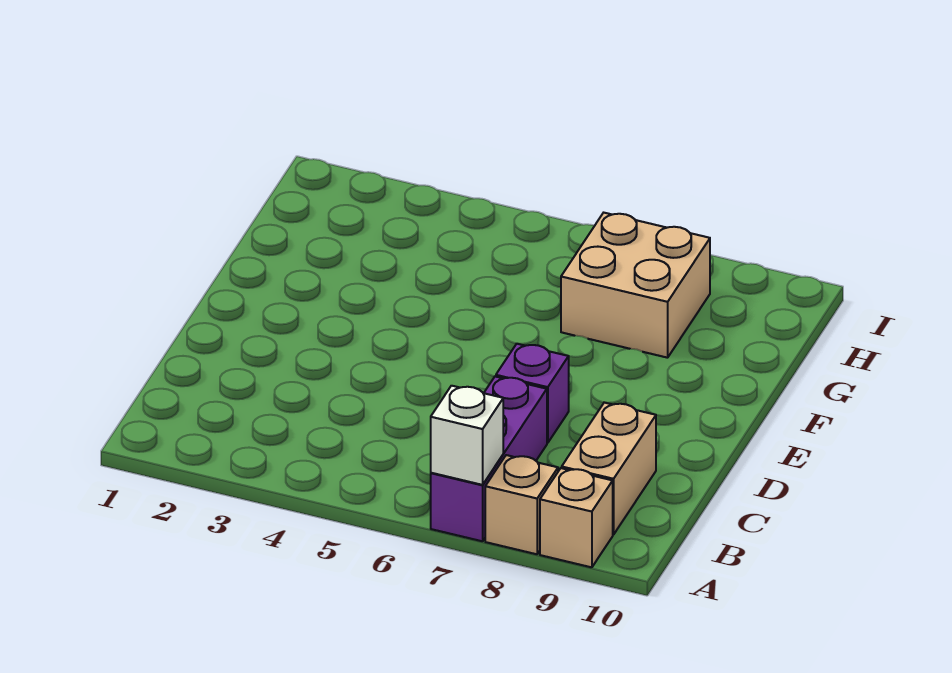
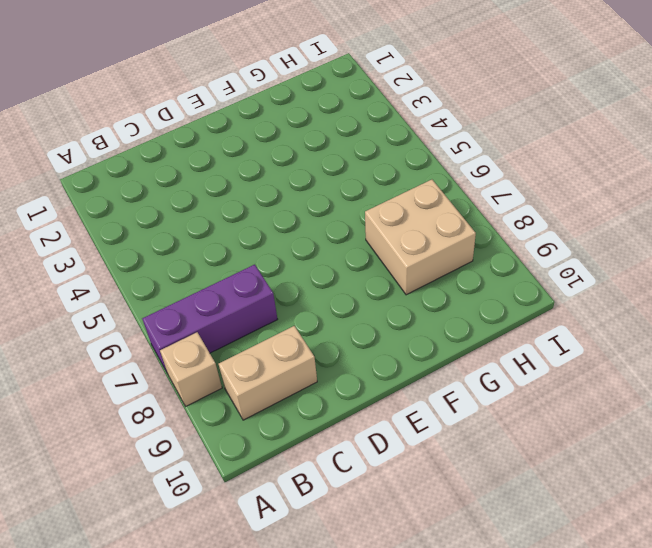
none -> tan brick A9 level 1
none -> purple brick D7 level 1

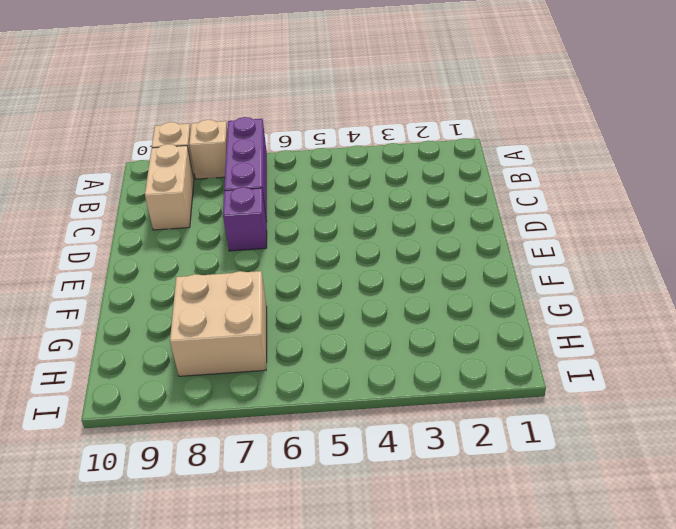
none -> white brick A7 level 2

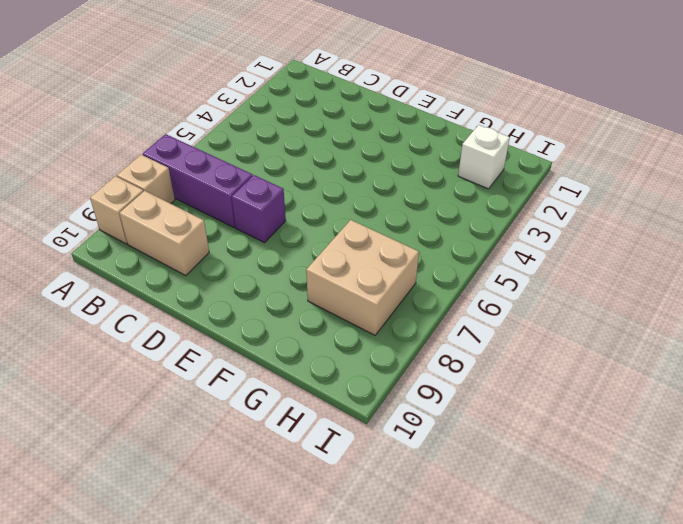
white brick H2 level 1 -> white brick A7 level 2

